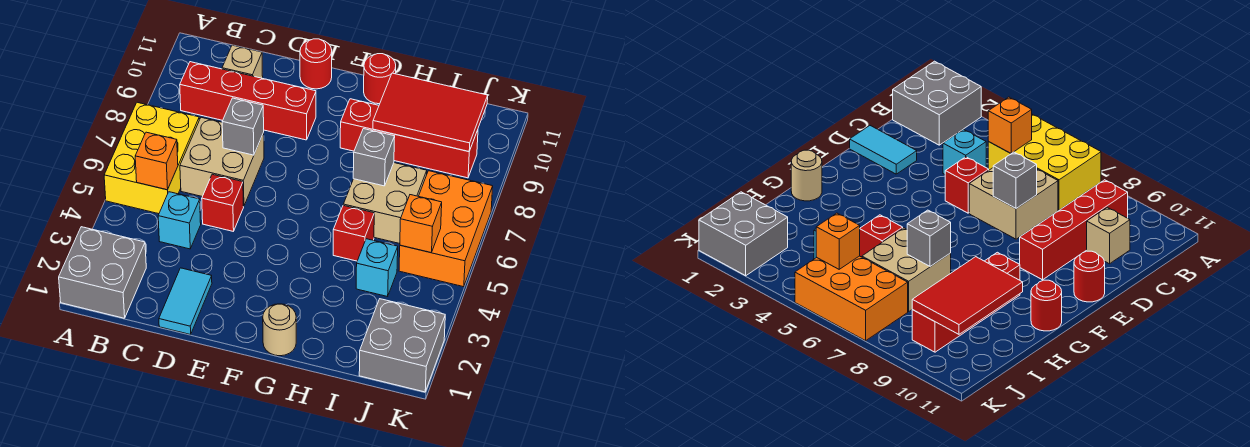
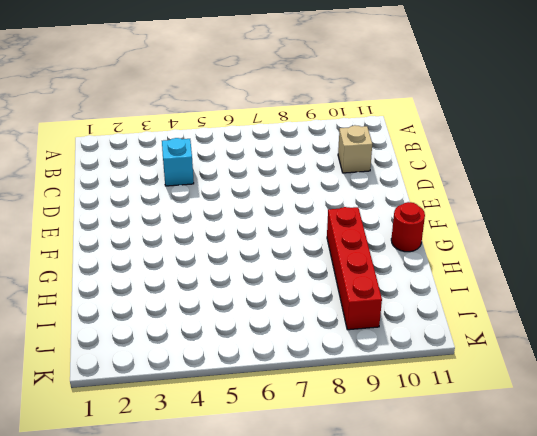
none -> grey brick A1:B2 level 1
none -> yellow brick A5:B7 level 1
none -> red brick B9:E9 level 1

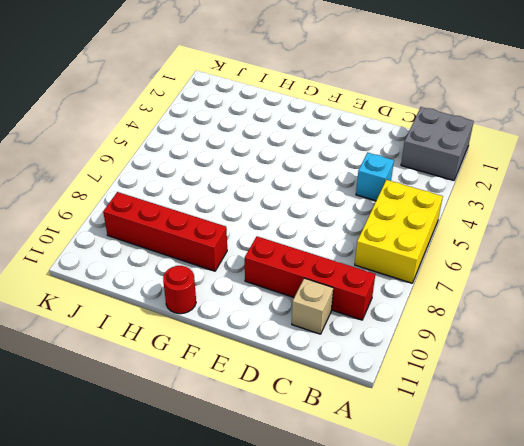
none -> tan brick C6:D7 level 1
none -> cyan tile D1:D2 level 1
none -> red brick D5 level 1

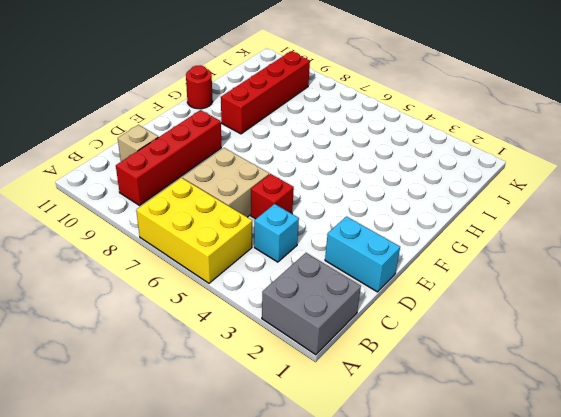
cyan brick D1:D2 level 1 -> cyan tile D1:D2 level 1
none -> red round brick E11 level 1
none -> tan round brick G1 level 1
none -> red brick H5 level 1

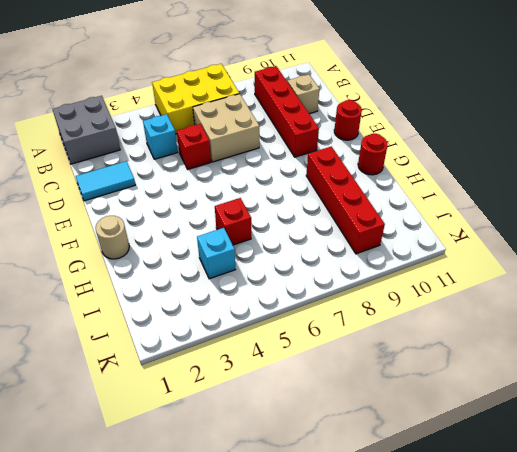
none -> tan brick H6:I7 level 1
none -> grey brick J1:K2 level 1
none -> orange brick J5:K7 level 1

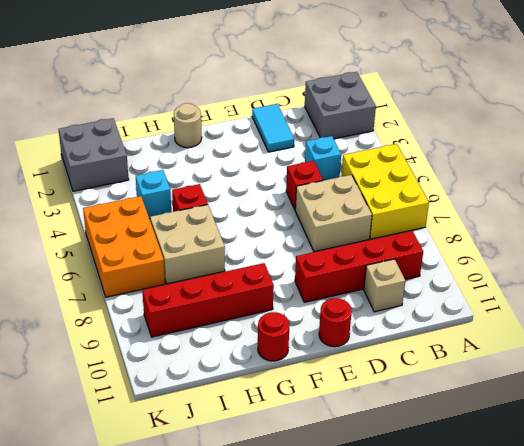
none -> orange brick B5 level 2
none -> grey brick D7 level 2
none -> grey brick H7 level 2

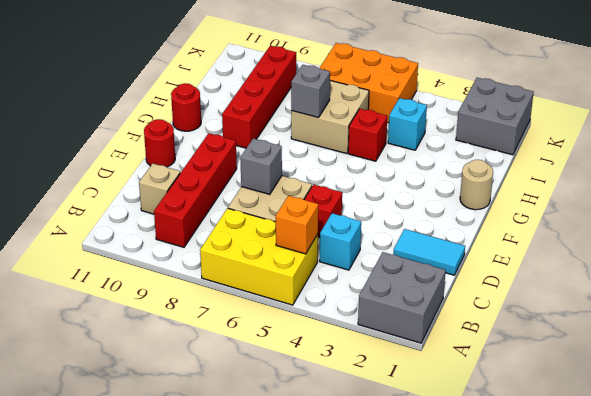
none -> red tile H9:J10 level 2
none -> orange brick J5 level 2

